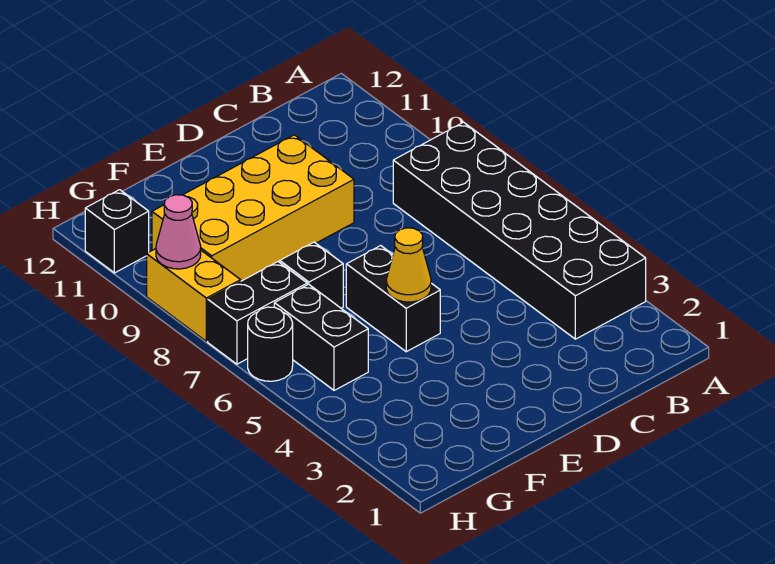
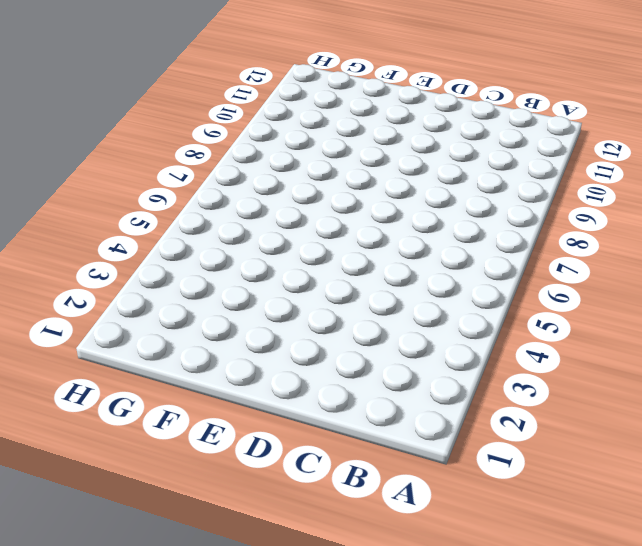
none -> black brick A3:B8 level 1
none -> yellow brick D9:G10 level 1

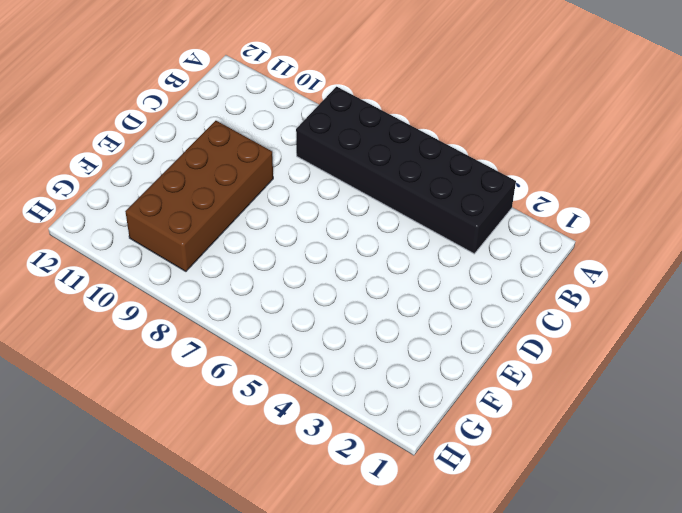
brown brick D9:G10 level 1 -> yellow brick D9:G10 level 1
none -> black brick E5:E6 level 1
none -> black brick F7 level 1

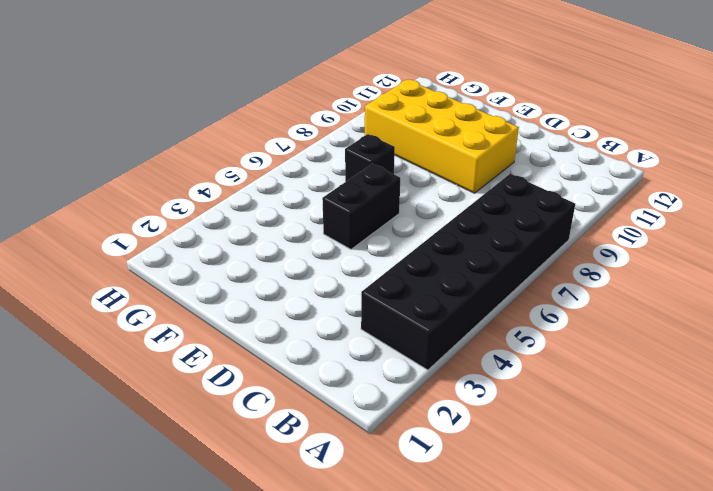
none -> black brick G5:G6 level 1
none -> black brick G7:H7 level 1

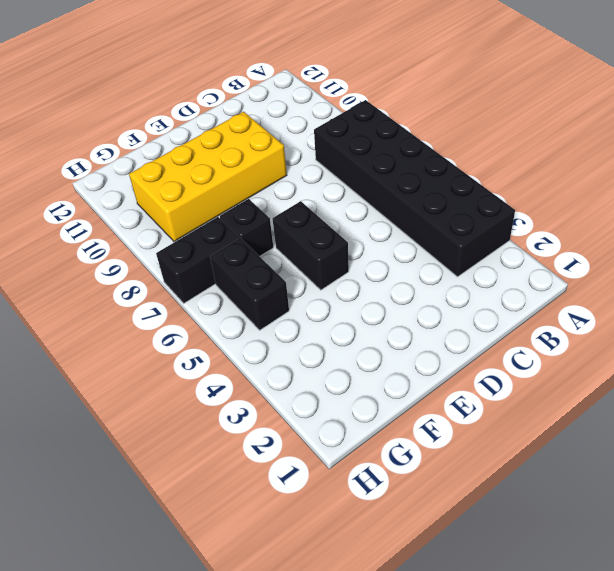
none -> black round brick H6 level 1
none -> yellow brick H8:H9 level 1

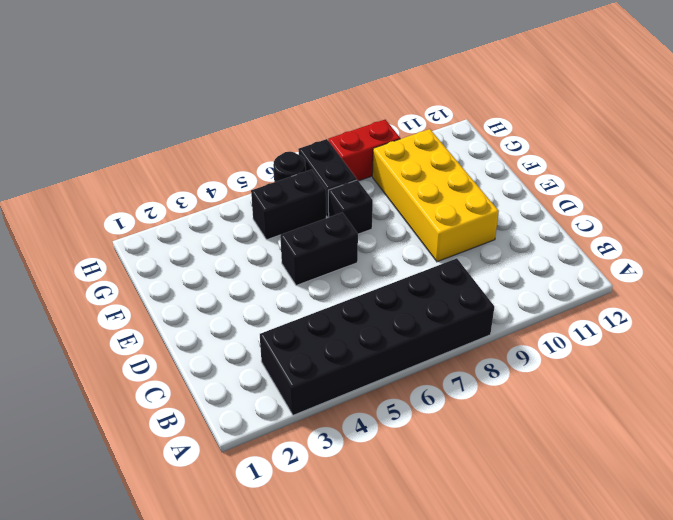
red brick H8:H9 level 1 -> yellow brick H8:H9 level 1
none -> black brick H11 level 1
none -> yellow cone E5 level 2

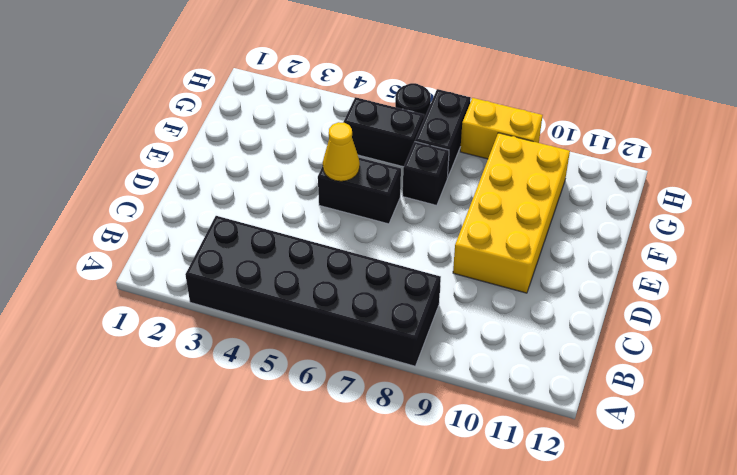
none -> black brick H11 level 1
none -> pink cone H9 level 2

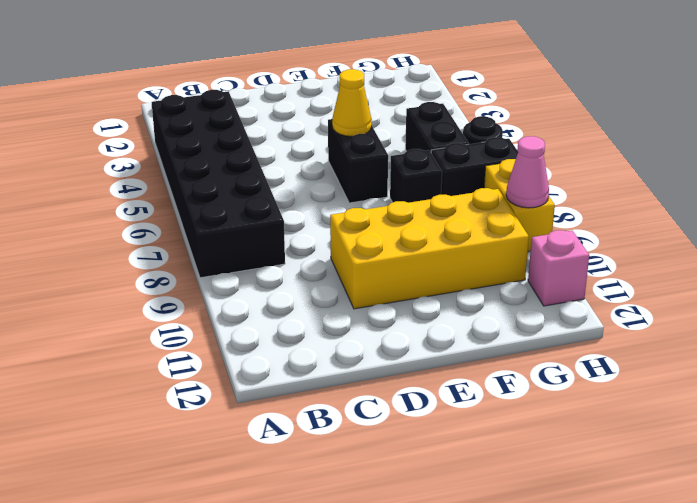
pink brick H11 level 1 -> black brick H11 level 1

